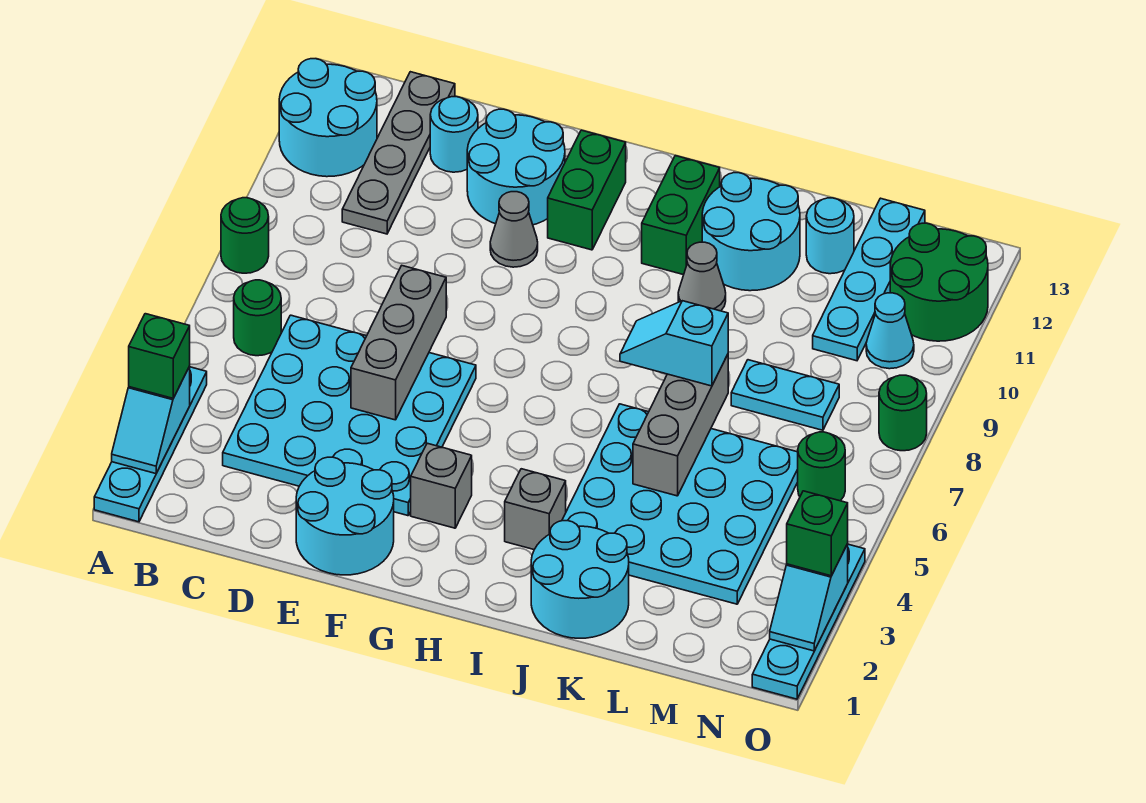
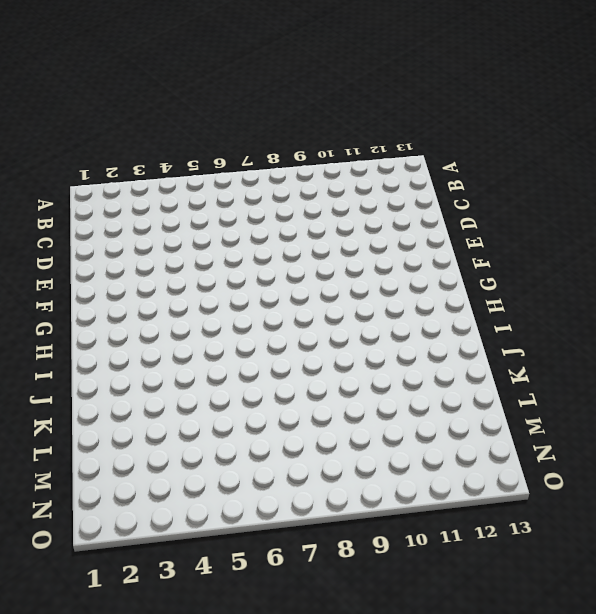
none -> cyan plate A1:A4 level 1
none -> green round brick A8 level 1
none -> cyan round brick A11:B12 level 1
none -> green round brick B6 level 1

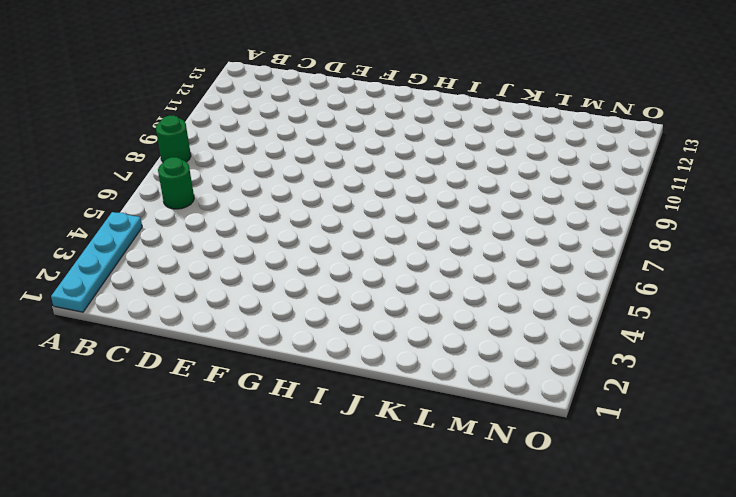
none -> cyan round brick A11:B12 level 1
none -> cyan plate C3:F6 level 1
none -> grey plate C10:C13 level 1
none -> cyan round brick D12 level 1

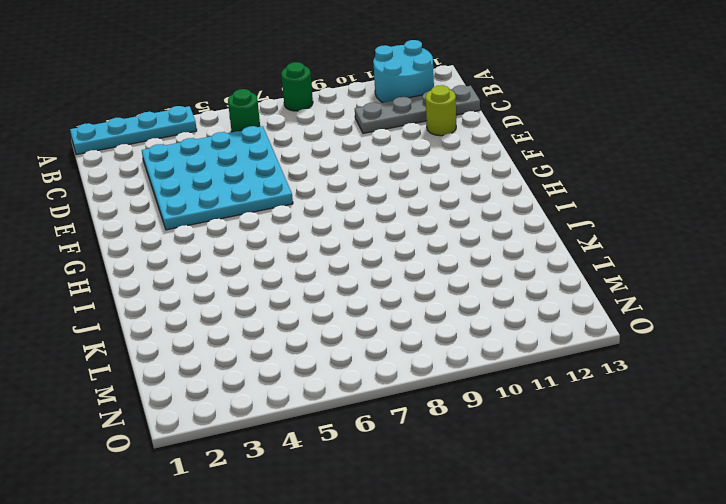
lime round brick D12 level 1 -> cyan round brick D12 level 1
none -> cyan round brick E1:F2 level 1
none -> cyan round brick E11:F12 level 1
none -> grey cone F10 level 1
none -> grey brick G3 level 1

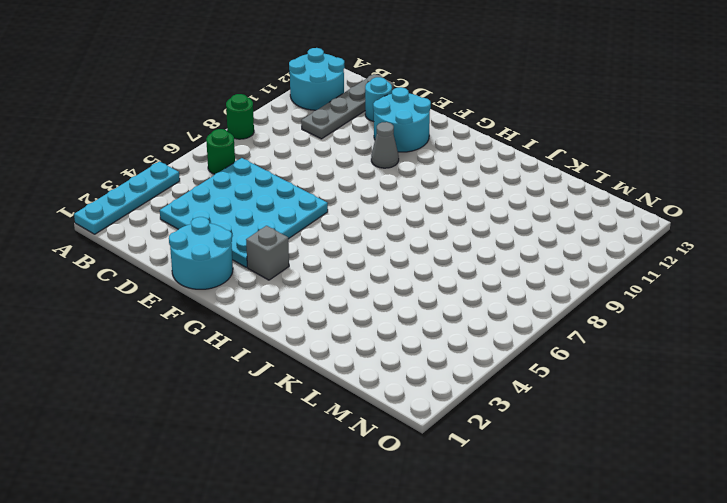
none -> green brick G11:G12 level 1
none -> grey brick I3 level 1
none -> green brick I11:I12 level 1
none -> cyan round brick J1:K2 level 1

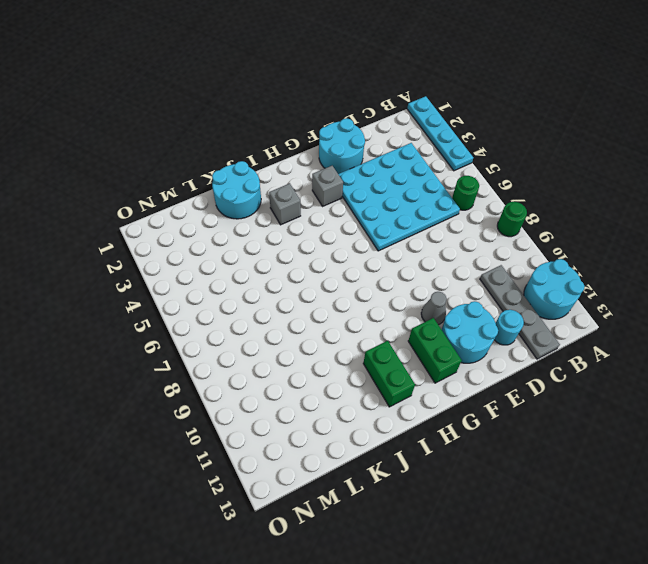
none -> cyan plate J3:M6 level 1
none -> grey cone J10 level 1
none -> cyan round brick J11:K12 level 1
none -> cyan plate L8:M8 level 1

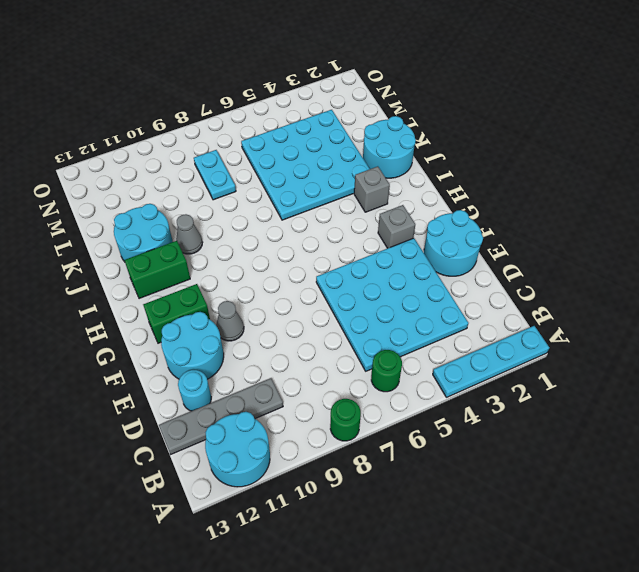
none -> cyan round brick L12 level 1
none -> cyan plate M10:M13 level 1
none -> green round brick N6 level 1
none -> cyan cone N10 level 1

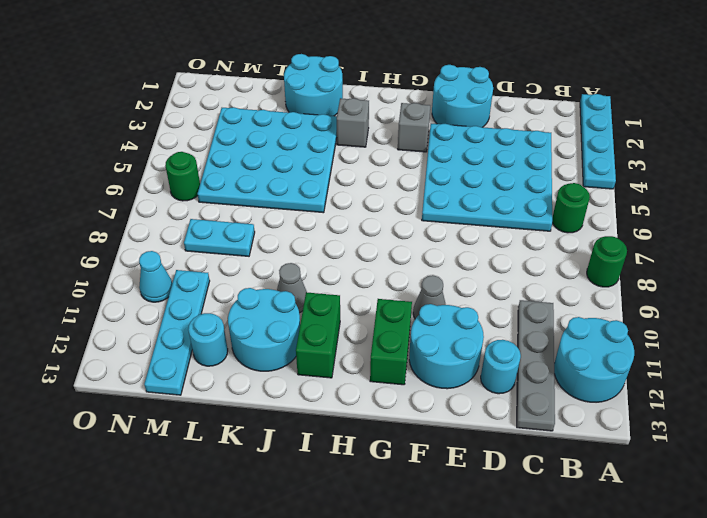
none -> green round brick N11:O12 level 1
none -> cyan plate O1:O4 level 1
none -> green round brick O8 level 1
none -> cyan slope A2:A3 level 2 top 3

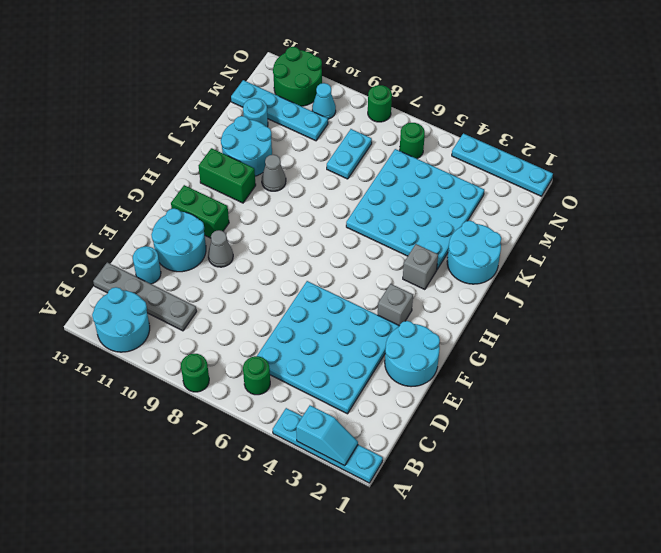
none -> grey brick E5:E7 level 2
none -> grey brick K5:K7 level 2
none -> cyan slope O2:O3 level 2 top 3
none -> green brick A3 level 3

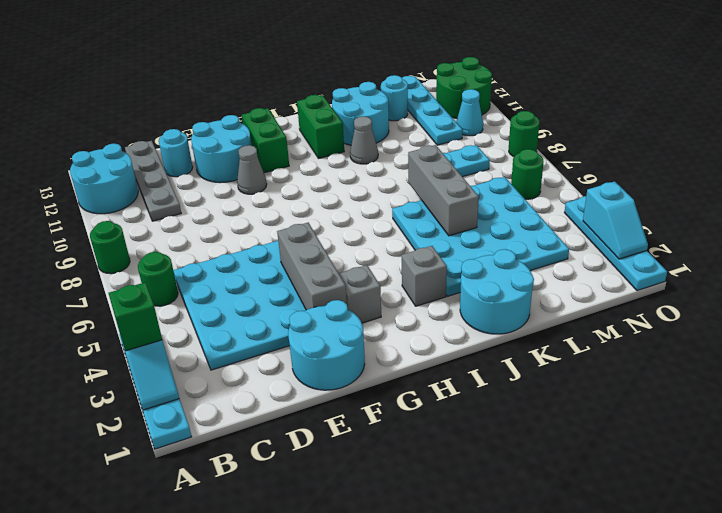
grey brick F3:F5 level 2 -> grey brick E5:E7 level 2
none -> cyan slope J7:K7 level 3 top K
none -> green brick O3 level 3

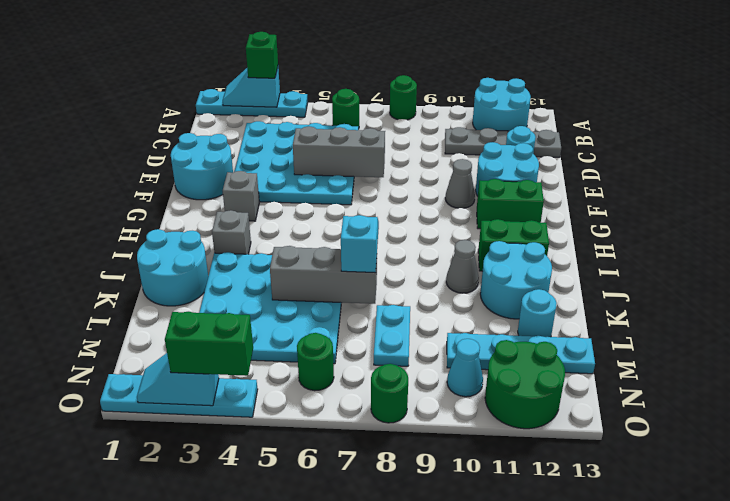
green brick O3:O4 level 3 -> green brick O3 level 3

